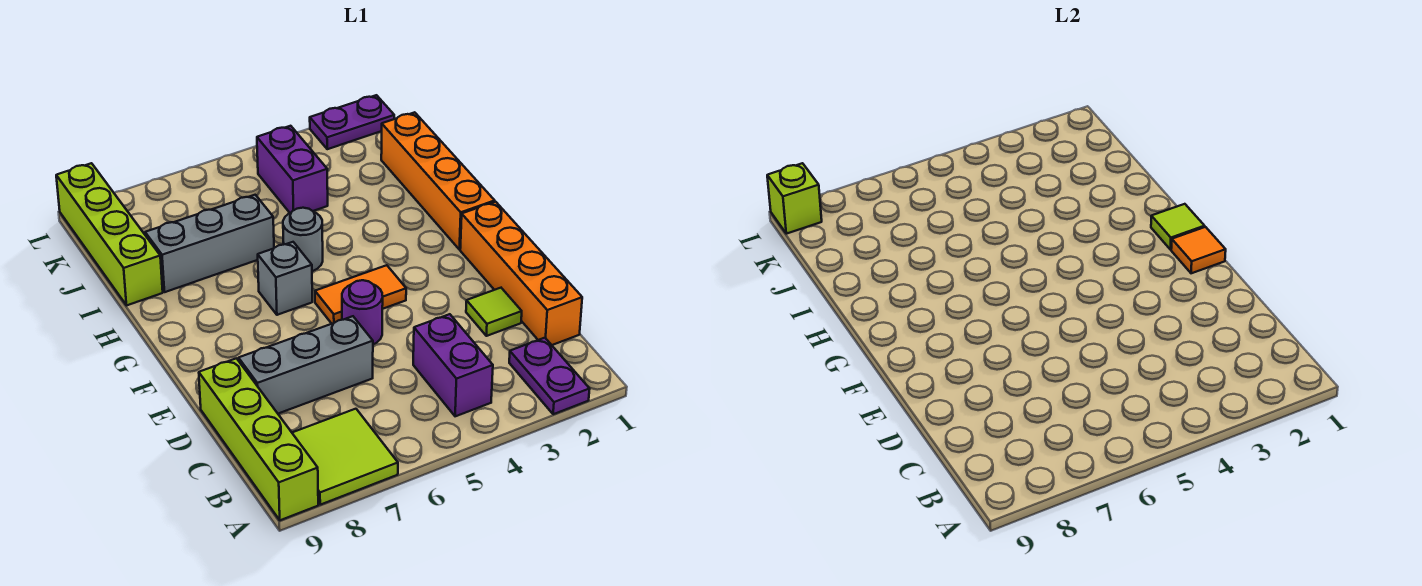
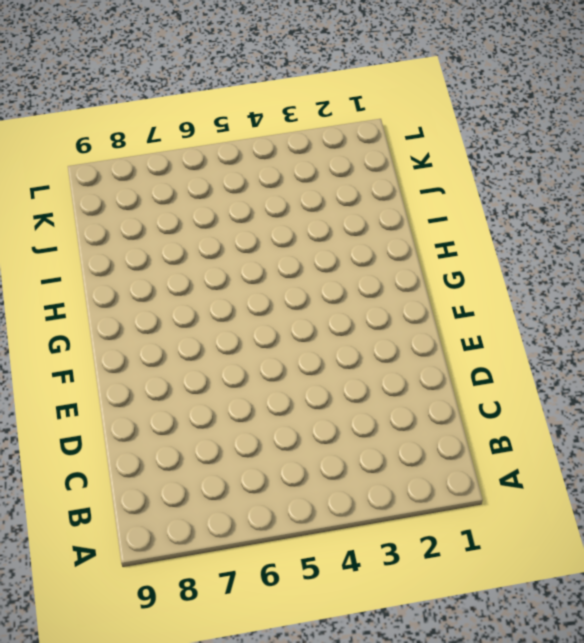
none -> purple plate A2:B2 level 1
none -> lime tile A7:B8 level 1
none -> lime brick A9:D9 level 1

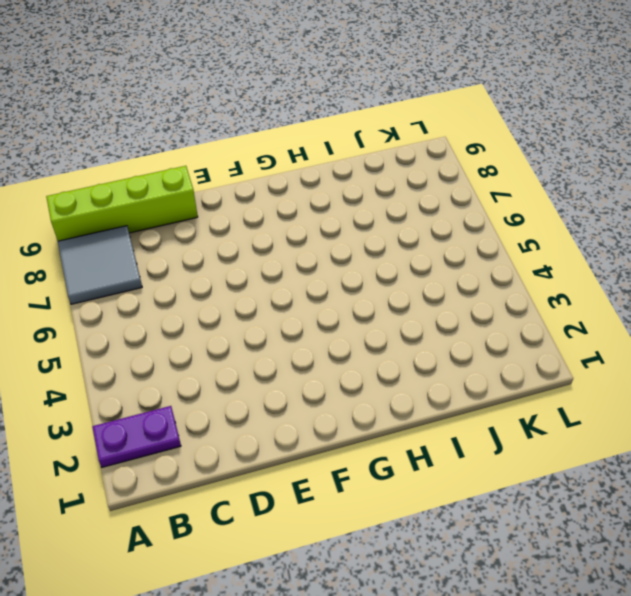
grey tile A7:B8 level 1 -> lime tile A7:B8 level 1
none -> purple brick B4:C4 level 1
none -> orange brick C1:F1 level 1
none -> lime tile D2 level 1

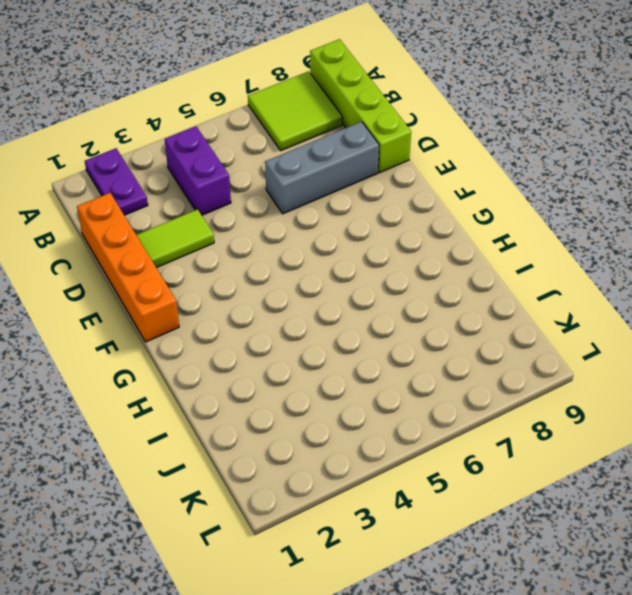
lime tile D2:D3 level 1 -> lime tile D2 level 1
none -> purple round brick E5 level 1
none -> orange tile F4:F5 level 1
none -> orange brick G1:J1 level 1

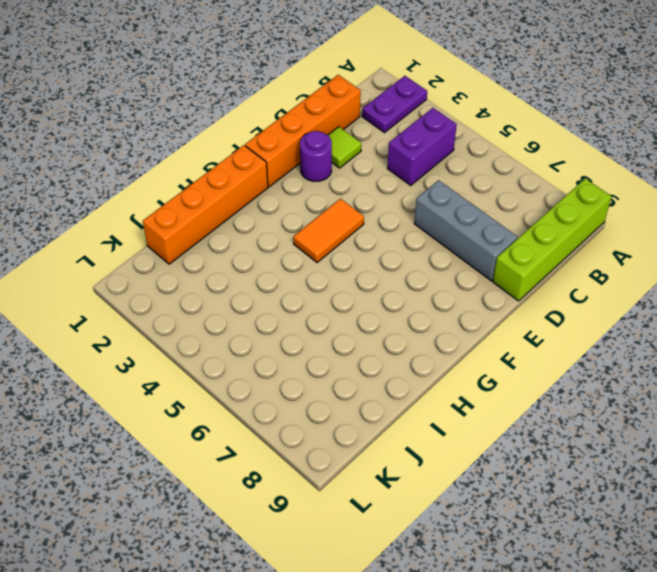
purple round brick E2 level 1 -> purple round brick E5 level 1
orange tile F4:G4 level 1 -> orange tile F4:F5 level 1
none -> lime tile A7:B8 level 1
none -> grey brick G6 level 1
none -> grey round brick H5 level 1

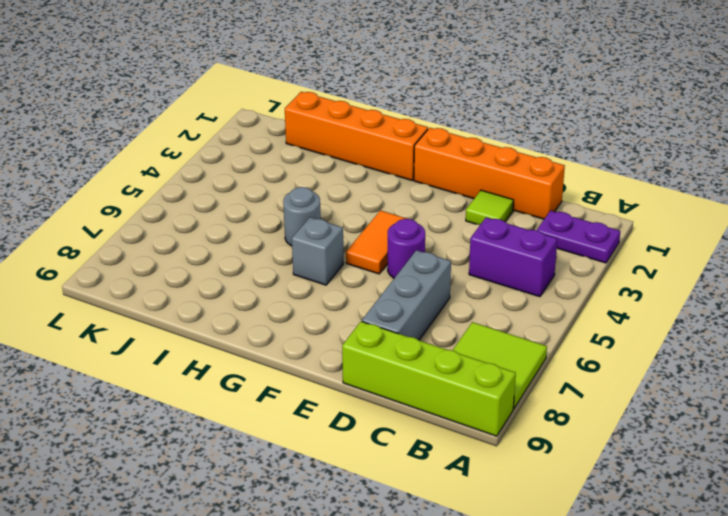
none -> grey brick I6:I8 level 1
none -> lime brick I9:L9 level 1
none -> purple brick J4:K4 level 1

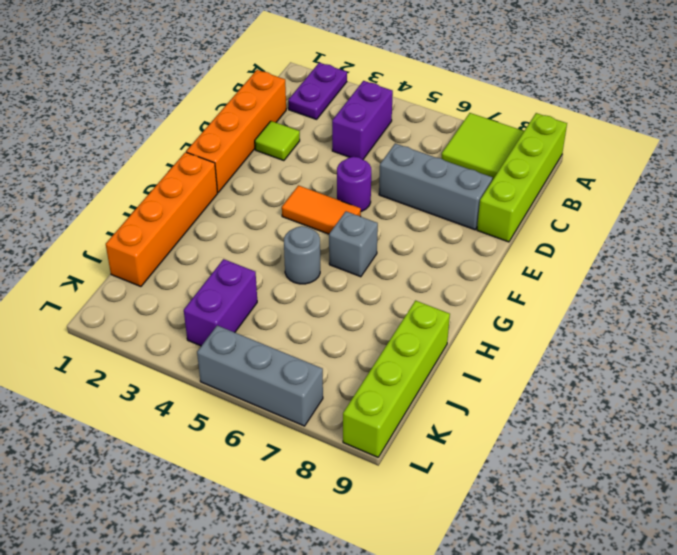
grey brick L5:L7 level 1 -> grey brick I6:I8 level 1
none -> purple plate L1:L2 level 1
none -> orange tile F1 level 2
none -> lime tile G1 level 2

